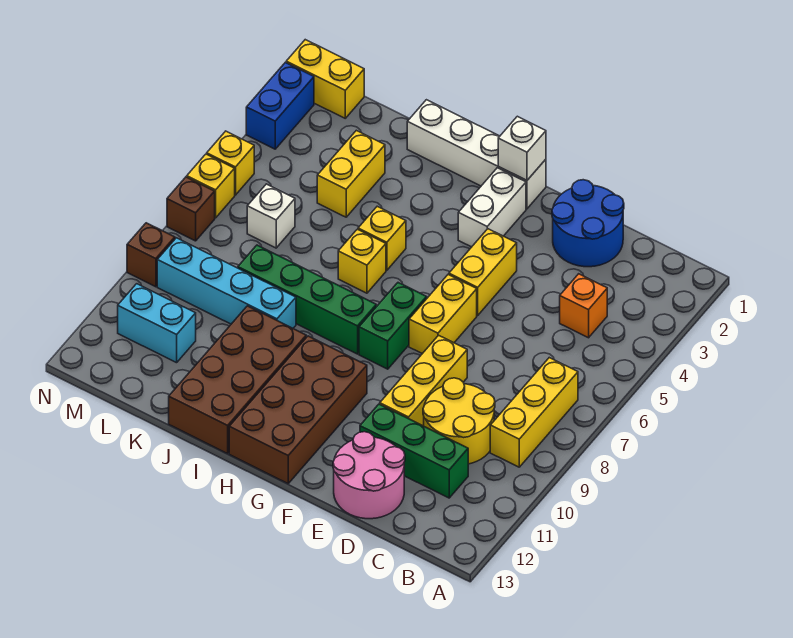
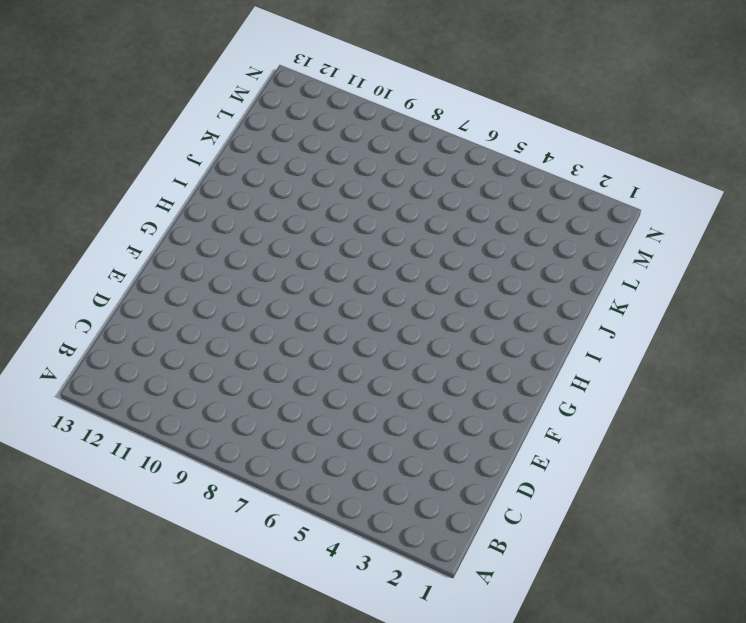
none -> yellow brick B7:B9 level 1
none -> orange brick C4 level 1
none -> yellow round brick C9:D10 level 1

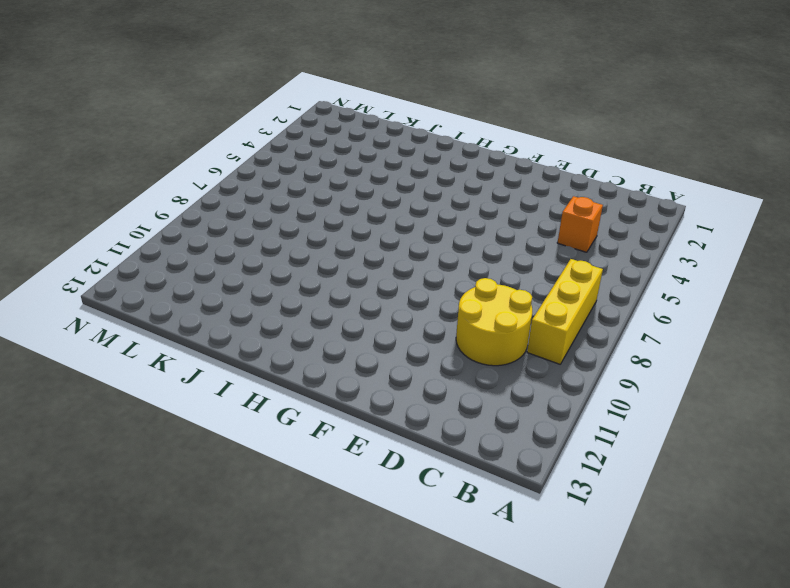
none -> green brick C11:E11 level 1
none -> blue round brick D1:E2 level 1
none -> pink round brick D12:E13 level 1

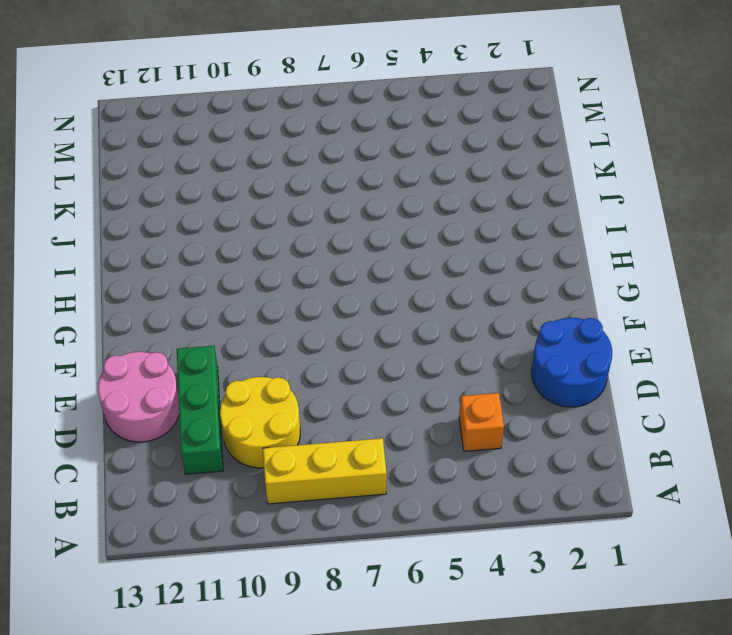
none -> yellow brick E8:E10 level 1
none -> yellow brick F4:F5 level 1
none -> yellow brick F6:F7 level 1

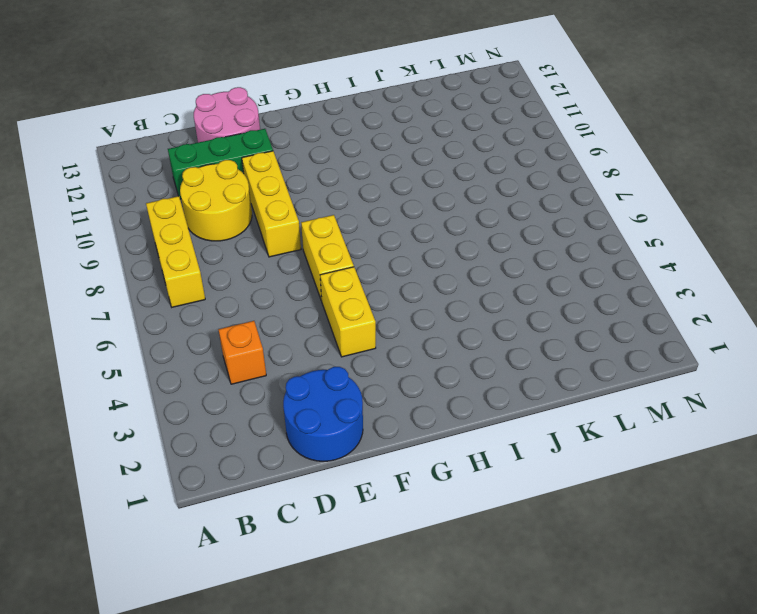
none -> white brick G1:J1 level 1
none -> white brick G2:G3 level 1
none -> green brick G7:G8 level 1

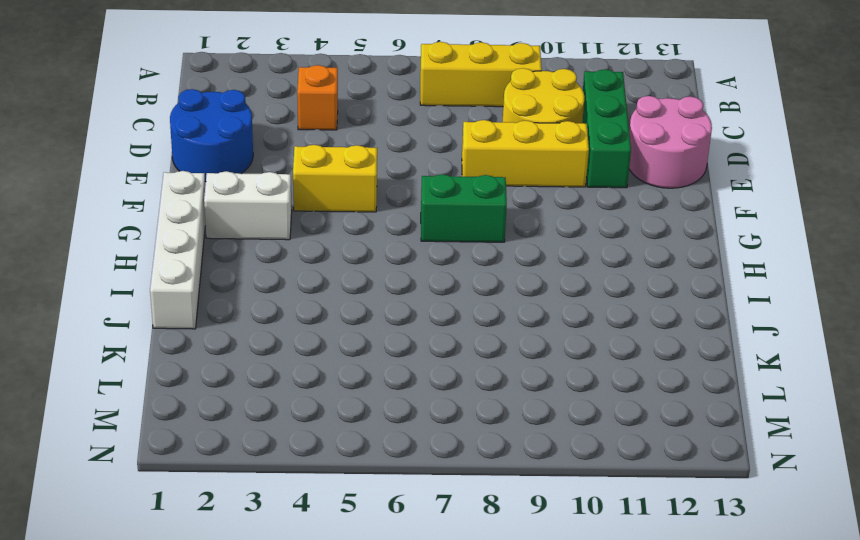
none -> yellow brick F6:F7 level 1
none -> brown brick G10:H13 level 1
none -> green brick H8:K8 level 1

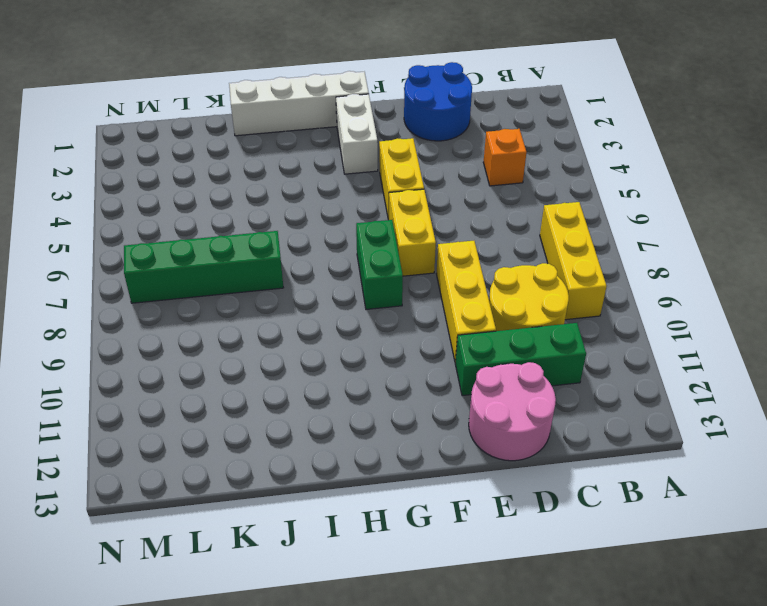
green brick J7:M7 level 1 -> green brick H8:K8 level 1
none -> brown brick G10:H13 level 1
none -> yellow brick I5 level 1
none -> yellow brick I6 level 1

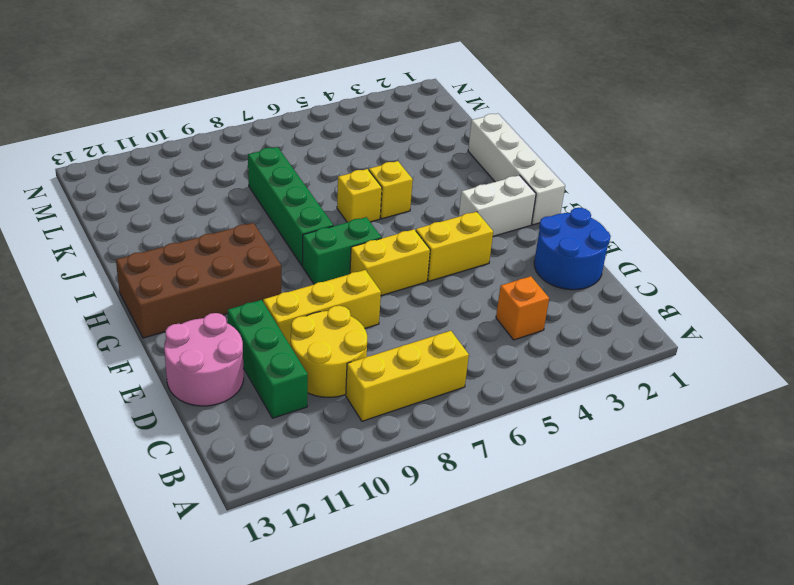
none -> brown brick I10:J13 level 1
none -> cyan brick J9:M9 level 1
none -> yellow brick K3:K4 level 1

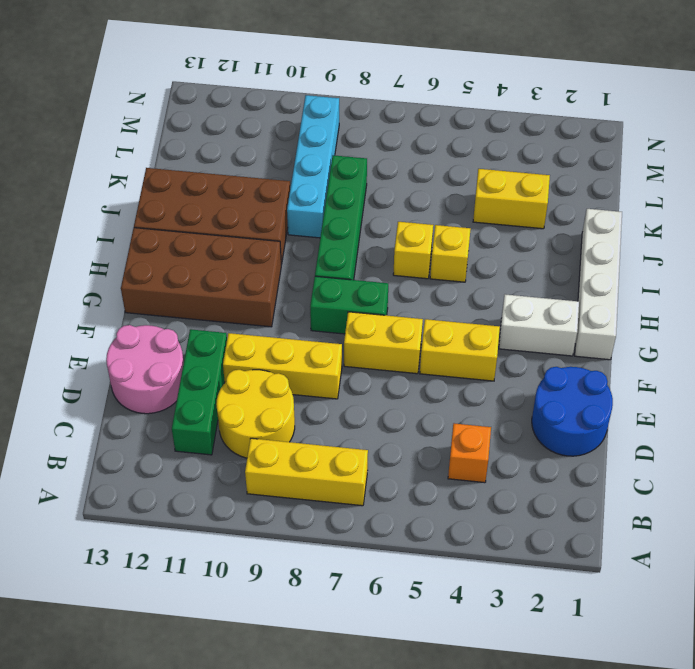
none -> white brick L6 level 1
none -> cyan brick L11:M11 level 1
none -> yellow brick M1:N1 level 1

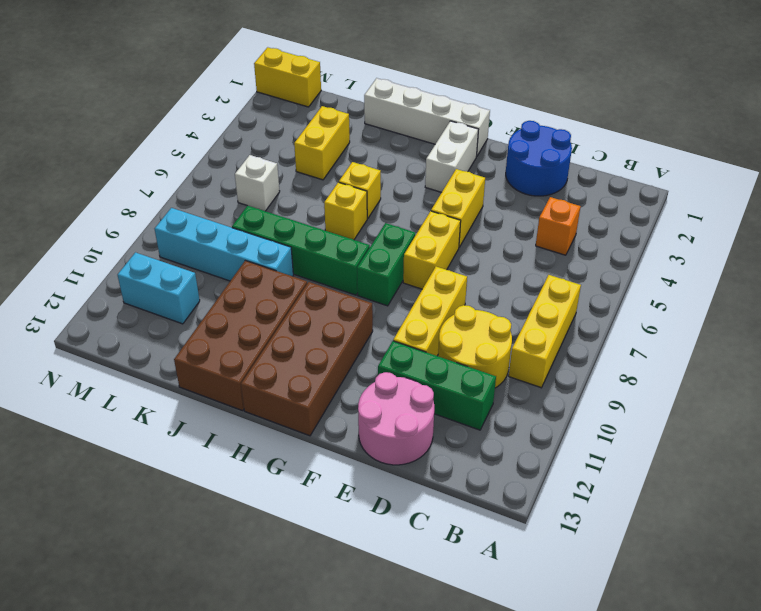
none -> blue brick N2:N3 level 1
none -> yellow brick N5 level 1
none -> yellow brick N6 level 1

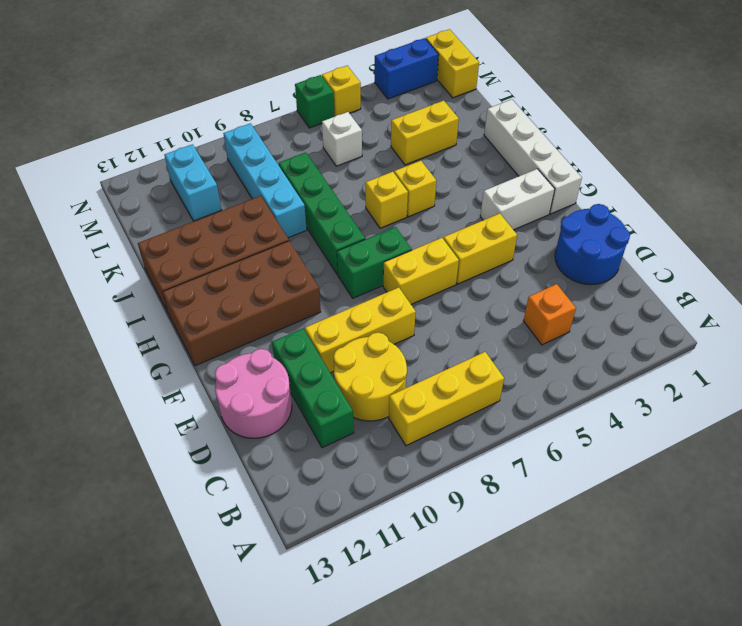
green brick N6 level 1 -> yellow brick N6 level 1
none -> brown brick N7 level 1
none -> brown brick N9 level 1
none -> white brick G1 level 2

